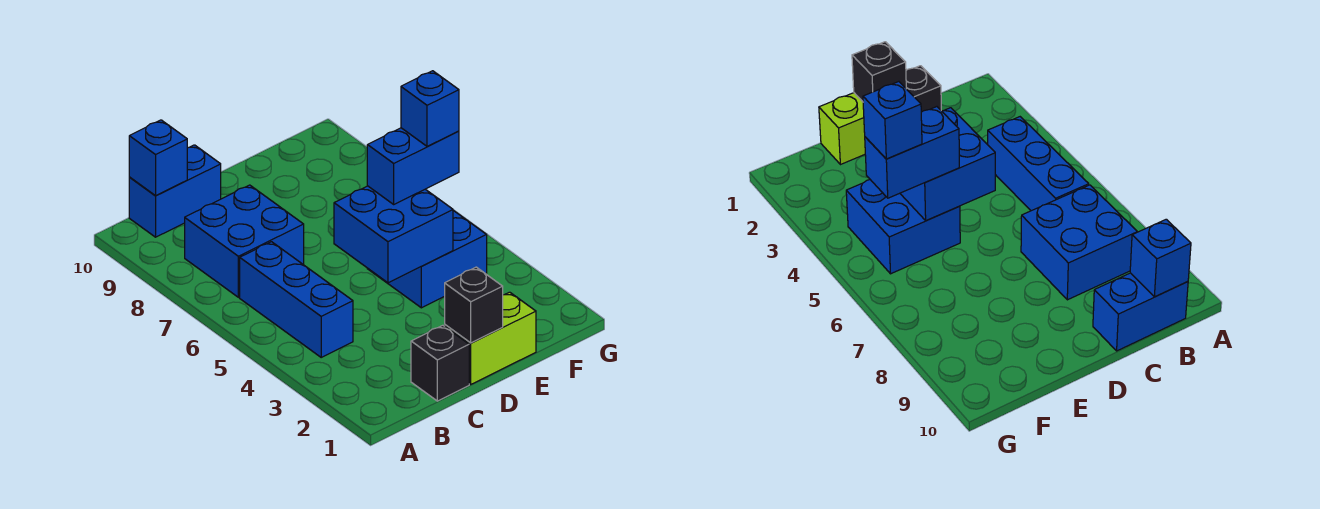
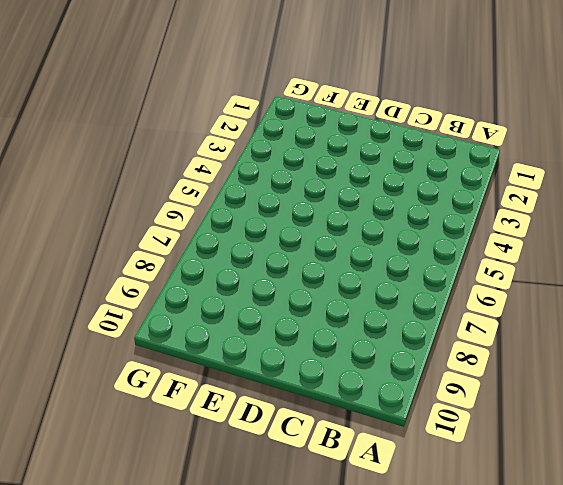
none -> blue brick B4:B6 level 1
none -> blue brick B7:C8 level 1

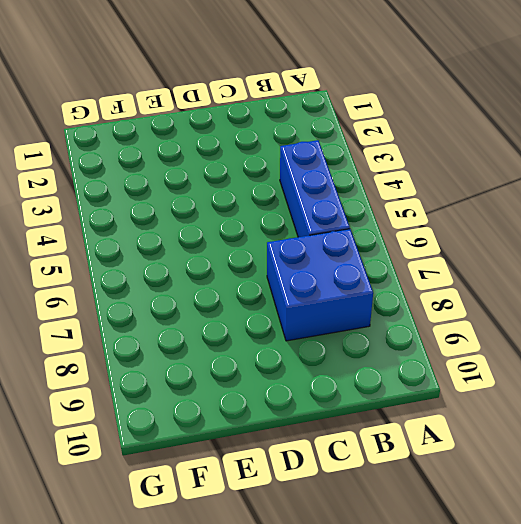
none -> blue brick B10:C10 level 1
none -> black brick C1 level 1

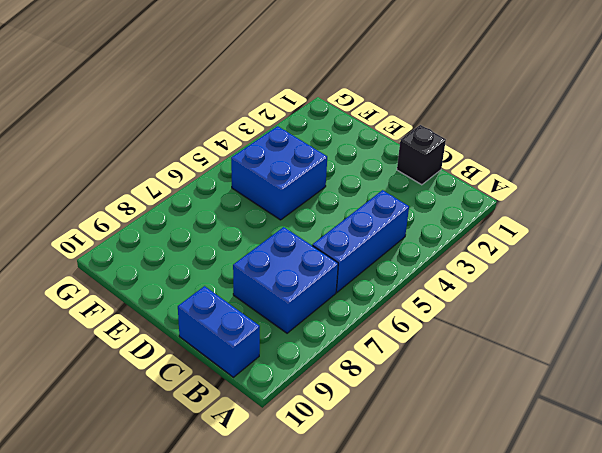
none -> lime brick D1:E1 level 1
none -> blue brick B10 level 2

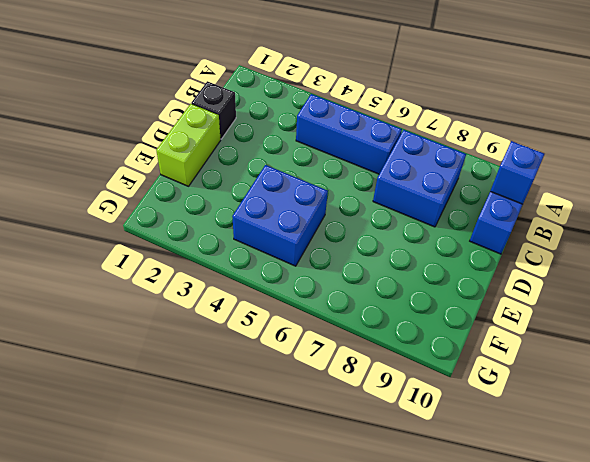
none -> black brick D1 level 2
none -> blue brick D4:E5 level 2

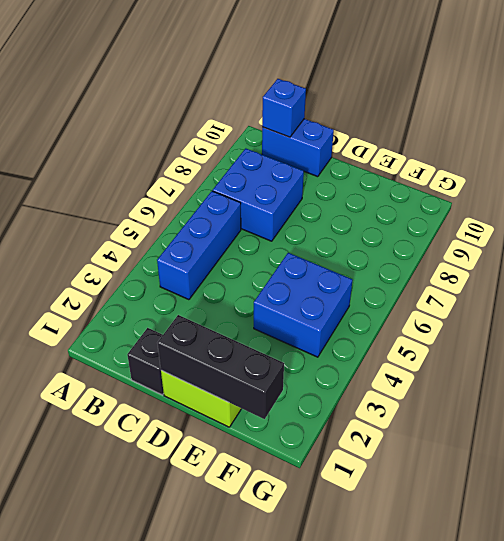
black brick D1:F1 level 2 -> black brick D1 level 2
none -> blue brick D4:E5 level 2
none -> blue brick E5:F5 level 3

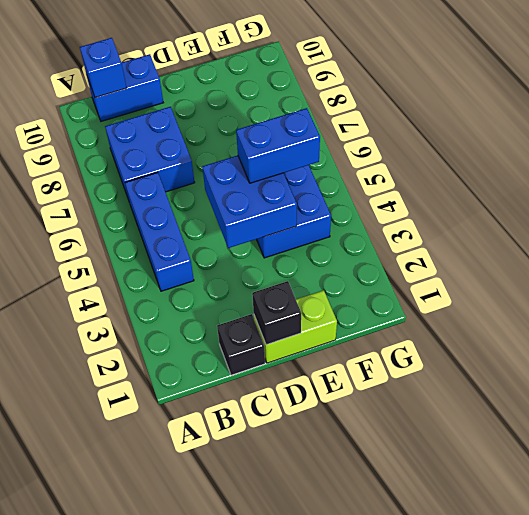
none -> blue brick F5 level 4

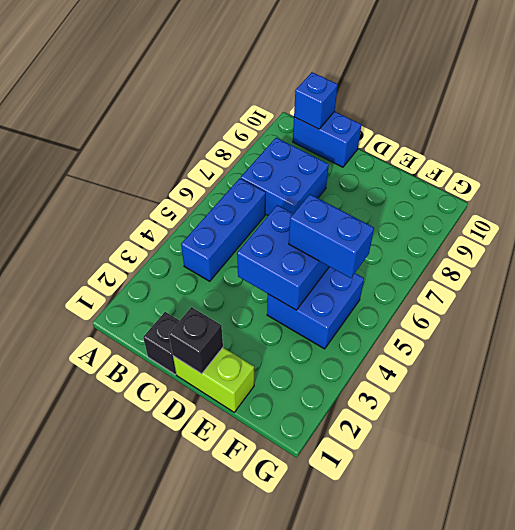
none -> blue brick F5 level 4

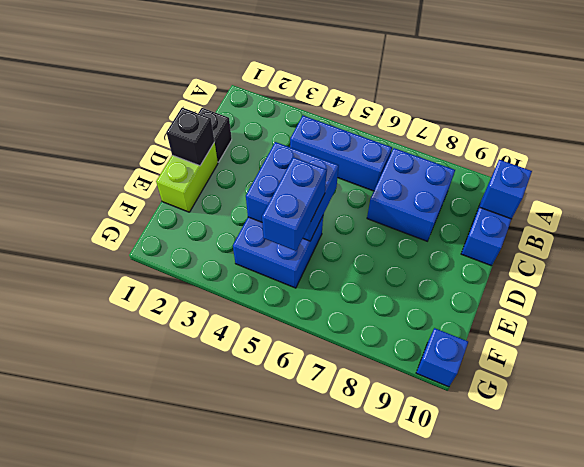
blue brick G10 level 1 -> blue brick F5 level 4

